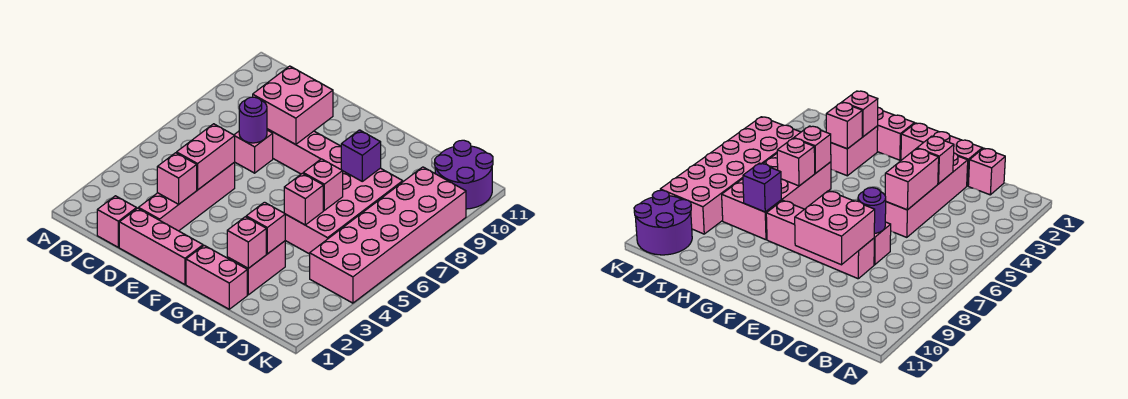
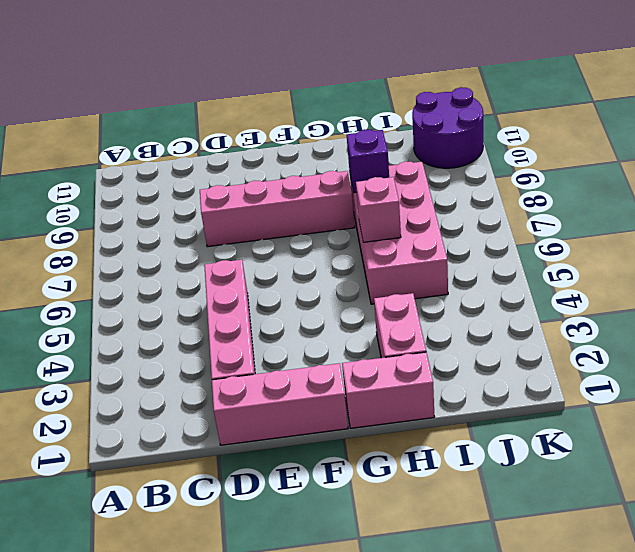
none -> pink brick C1 level 1
none -> pink brick D7 level 1
none -> pink brick J4:K9 level 1

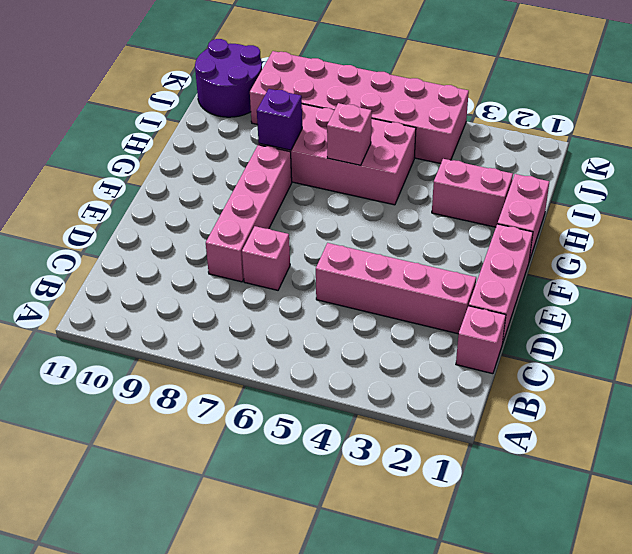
none -> pink brick D3 level 2
none -> pink brick D4:D5 level 2
none -> purple round brick D7 level 2

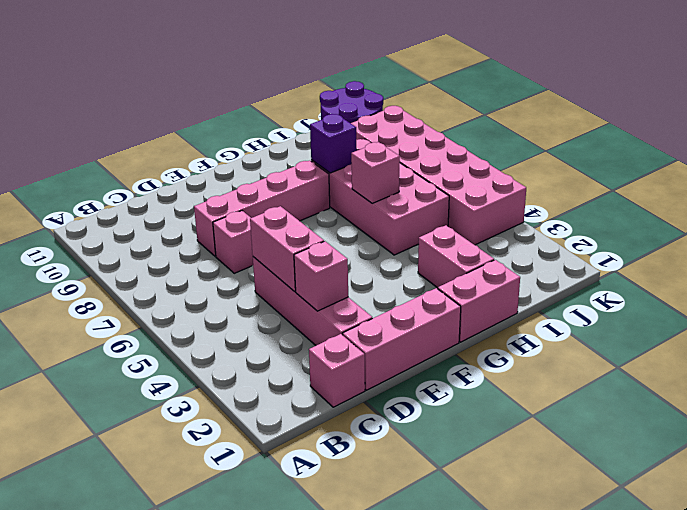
none -> purple round brick D7 level 2
none -> pink brick D8:E9 level 2
none -> pink brick H2 level 2

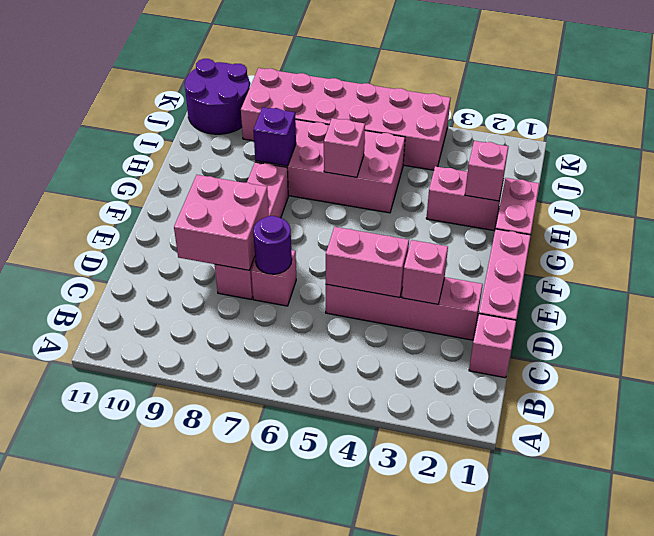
none -> pink brick H3 level 2
none -> pink brick H5 level 2

